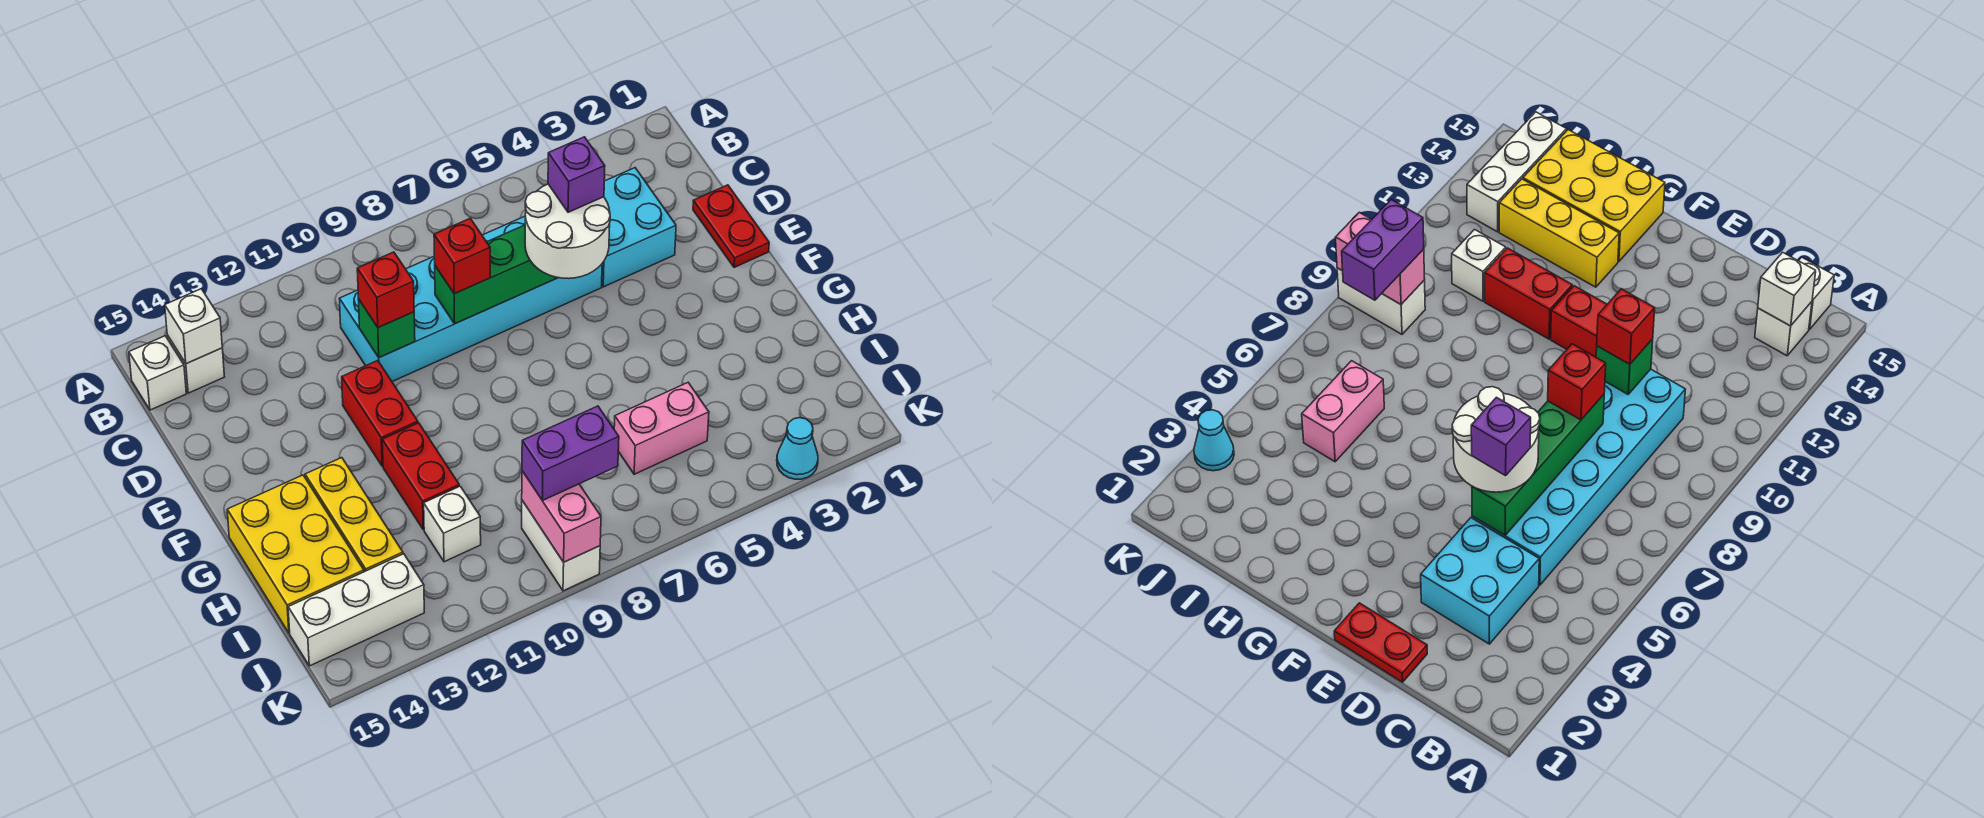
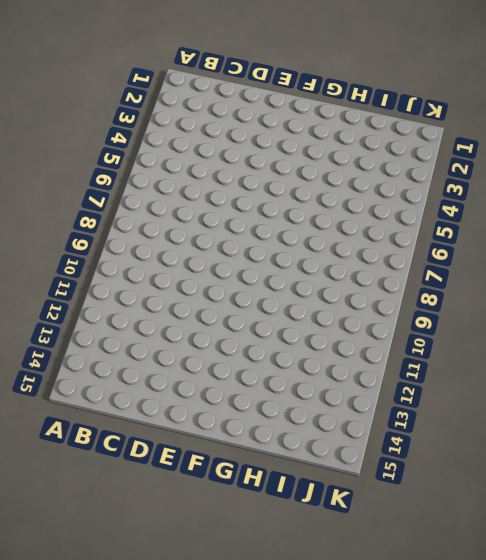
none -> white brick B14 level 1
none -> white brick B15 level 1
none -> cyan brick C3:D4 level 1

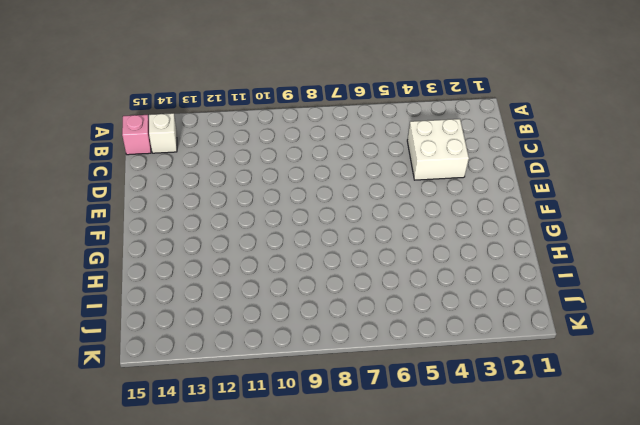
pink brick B15 level 1 -> white brick B15 level 1
white brick C3:D4 level 1 -> cyan brick C3:D4 level 1
none -> cyan brick C5:D10 level 1
none -> red plate D1:E1 level 1
none -> red brick E11:F11 level 1

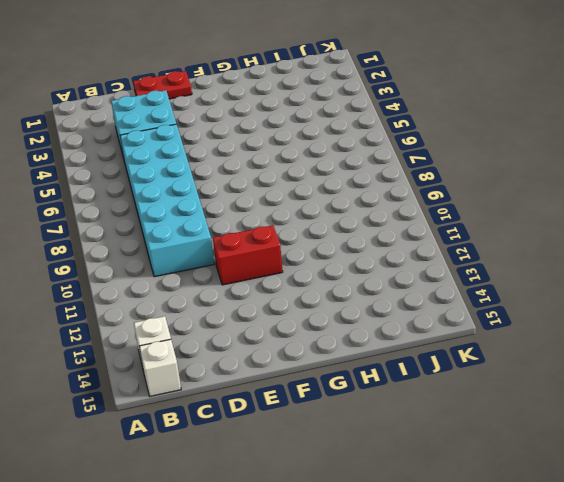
none -> red brick G11:H11 level 1
none -> yellow brick G13:I13 level 1
none -> yellow brick G14:I15 level 1

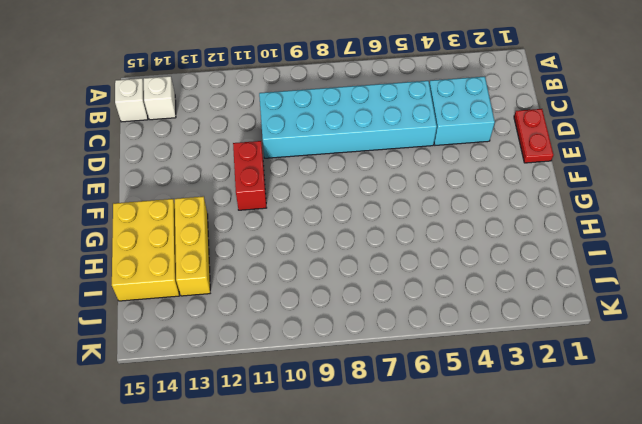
none -> red brick G11:H11 level 1
none -> pink brick I5:I6 level 1
none -> white brick I11 level 1

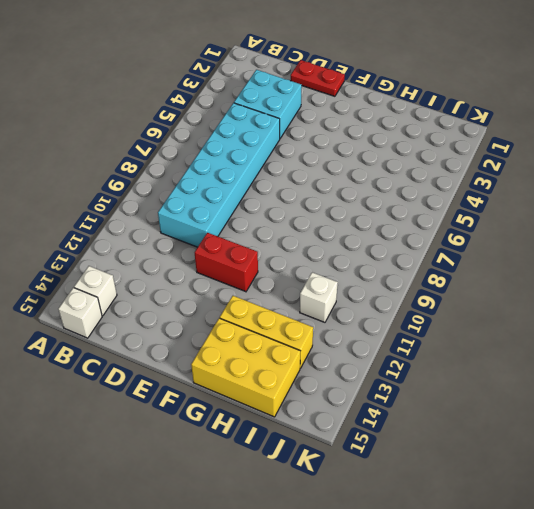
none -> red brick G11:H11 level 1
none -> pink brick I5:I6 level 1
none -> white brick J9:K9 level 1

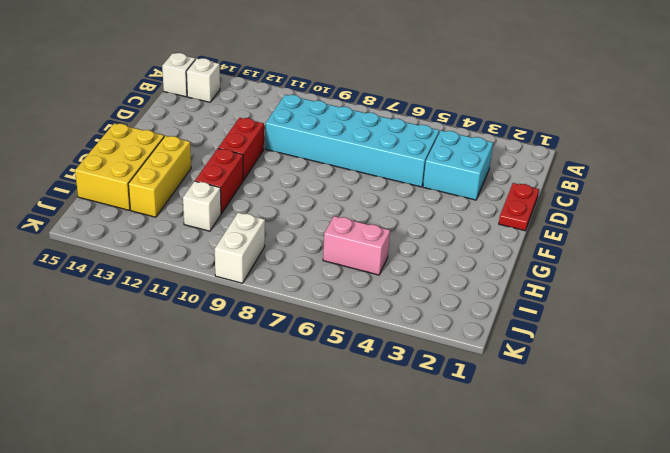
none -> white brick J13:J15 level 1
none -> cyan cone K3 level 1
none -> white brick B14 level 2

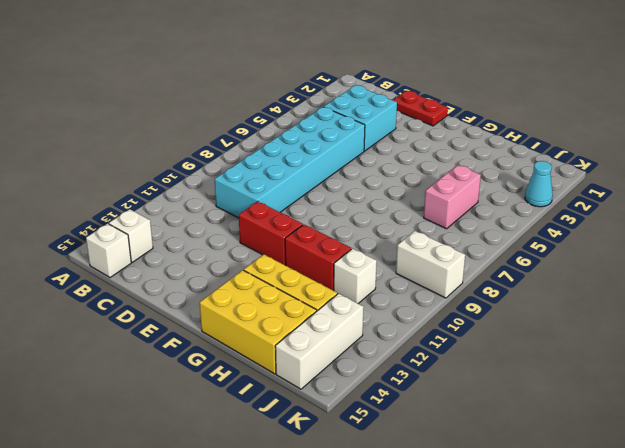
none -> white brick B14 level 2
none -> green brick D5:D8 level 2
none -> green brick D10 level 2

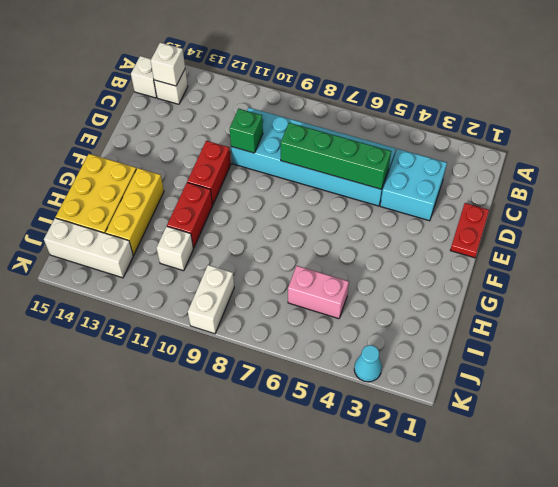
none -> pink brick J9:K9 level 2
none -> white round brick D5:E6 level 3
none -> red brick D8 level 3

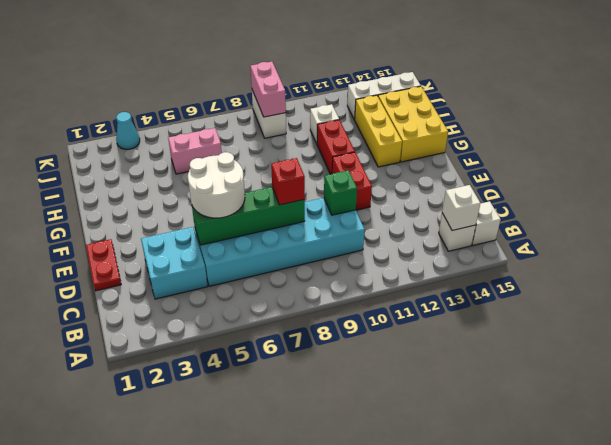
none -> red brick D10 level 3
none -> purple brick J8:J9 level 3
none -> purple brick D5 level 4

